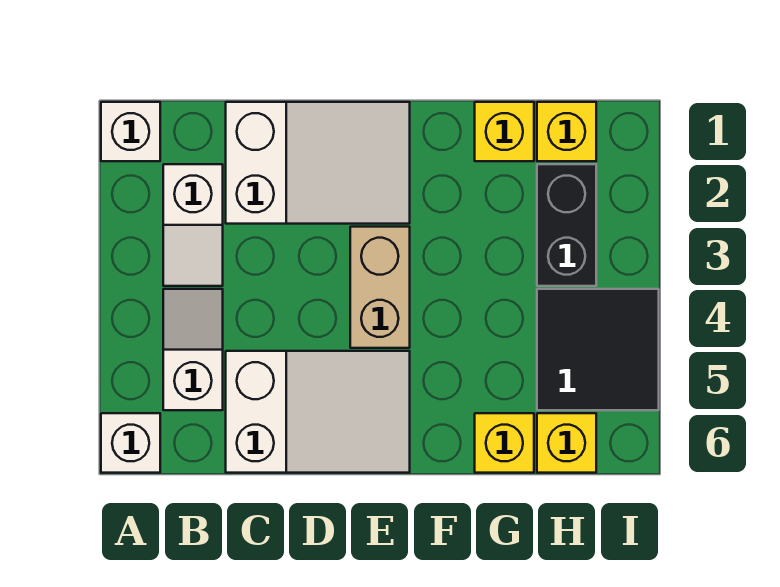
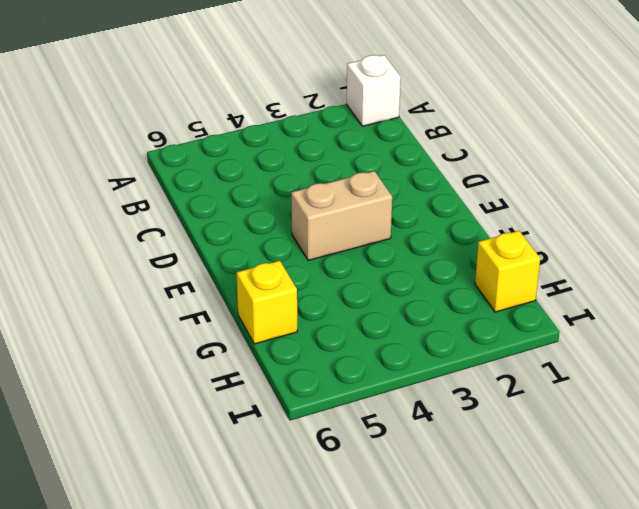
none -> white brick A6 level 1
none -> white slope B2:B3 level 1 top 2
none -> white slope B4:B5 level 1 top 5

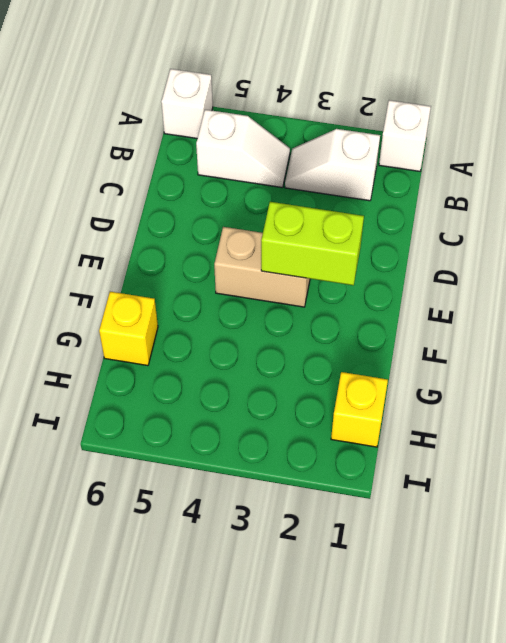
lime brick E2:E3 level 2 -> none
none -> white slope C1:E2 level 1 top C
none -> white slope C5:E6 level 1 top C
none -> yellow brick G1 level 1

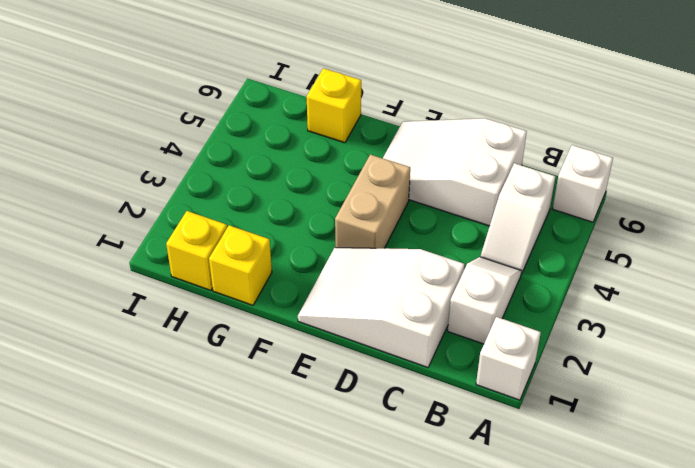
none -> black brick H2:H3 level 1
none -> black tile H4:I5 level 1
none -> yellow brick H6 level 1

